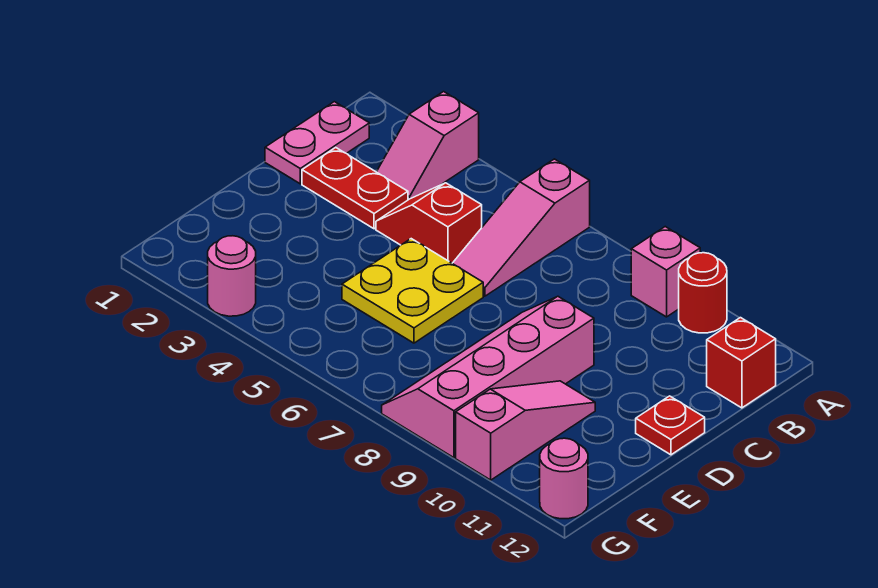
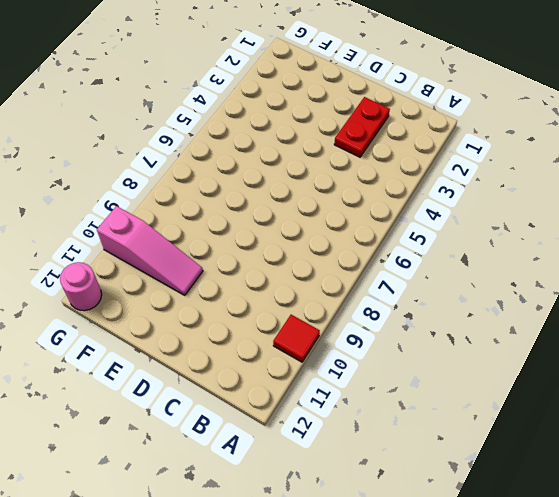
red tile A10 level 1 -> red round brick A10 level 1
none -> pink slope A3:B3 level 1 top A
none -> pink slope A6:C6 level 1 top A
none -> pink brick A9 level 1

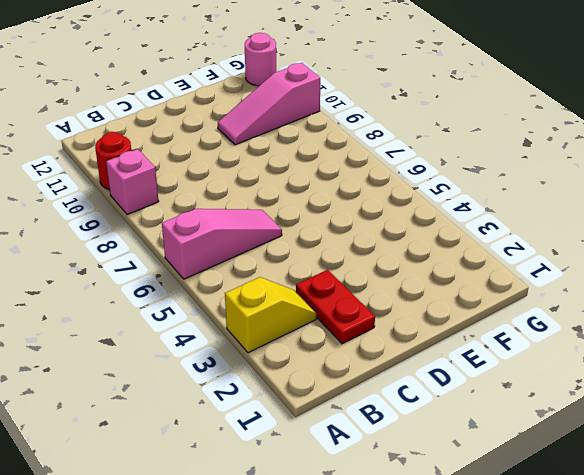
yellow slope A3:B3 level 1 top A -> pink slope A3:B3 level 1 top A
none -> pink plate B1:C1 level 1
none -> red brick B12 level 1
none -> red slope C4:C5 level 1 top 5

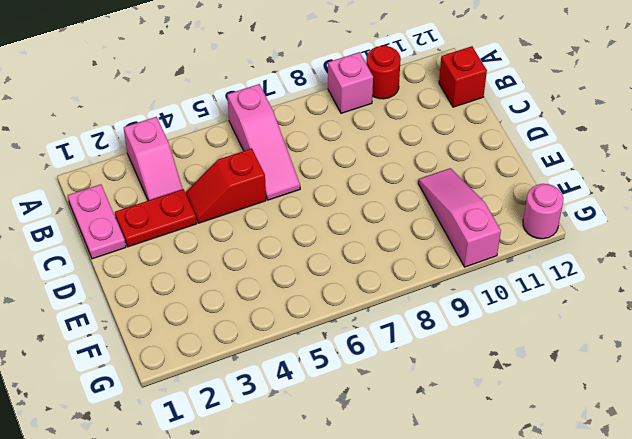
none -> yellow plate D5:E6 level 1
none -> pink slope D8:G9 level 1 top 9
none -> red plate D12 level 1

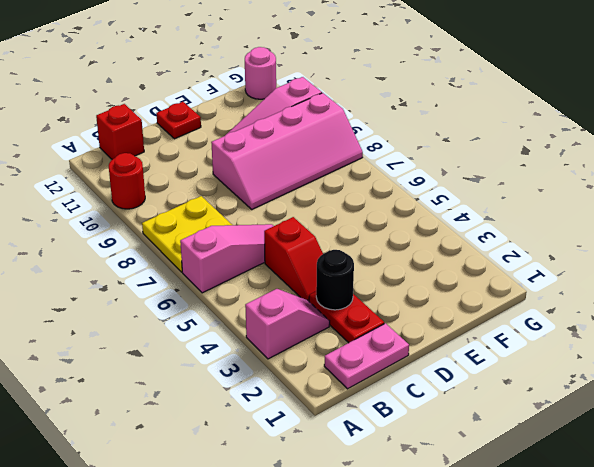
yellow plate A7:B8 level 1 -> yellow plate D5:E6 level 1
black round brick C3 level 2 -> none
none -> pink brick A9 level 1
none -> pink round brick G3 level 1

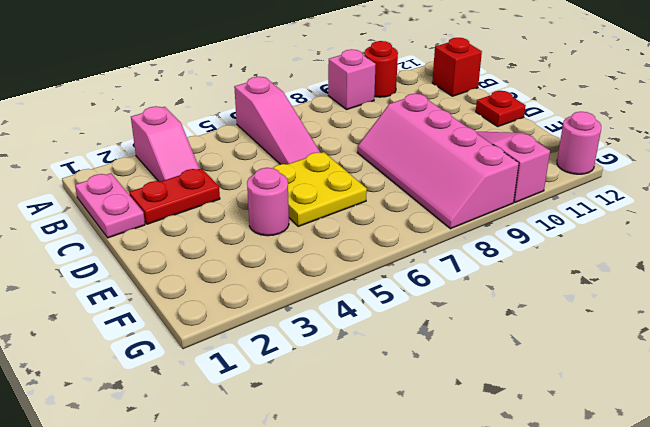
pink round brick E4 level 1 -> pink round brick G3 level 1
none -> red slope C4:C5 level 1 top 5

